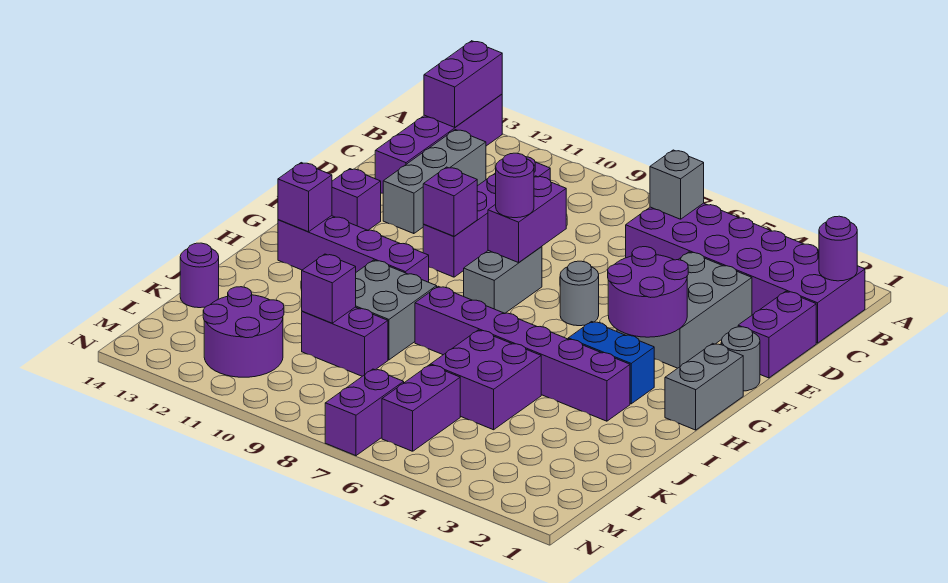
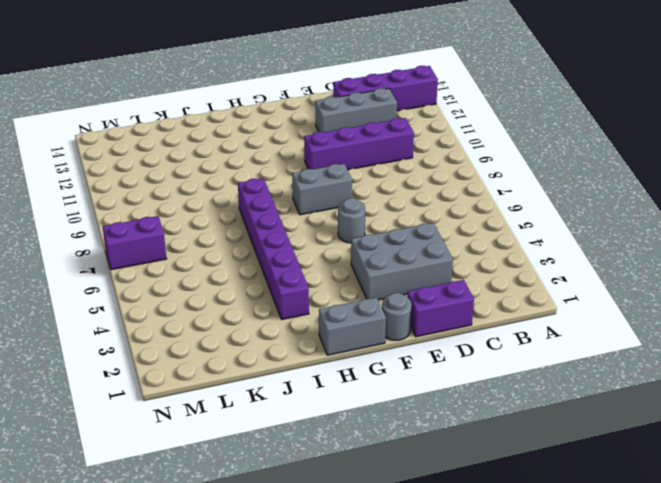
none -> purple brick B1:C6 level 1
none -> purple brick F13 level 1
none -> blue brick H3:H4 level 1
none -> purple brick H10:H13 level 1

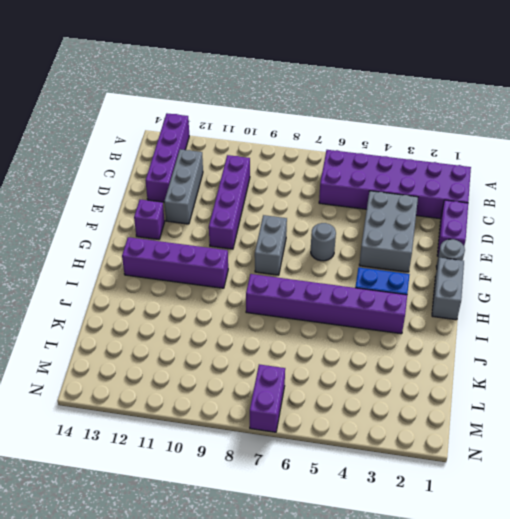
none -> grey brick I9:J10 level 1
none -> purple brick J5:K6 level 1
none -> purple brick K9:K10 level 1
none -> purple round brick K14 level 1

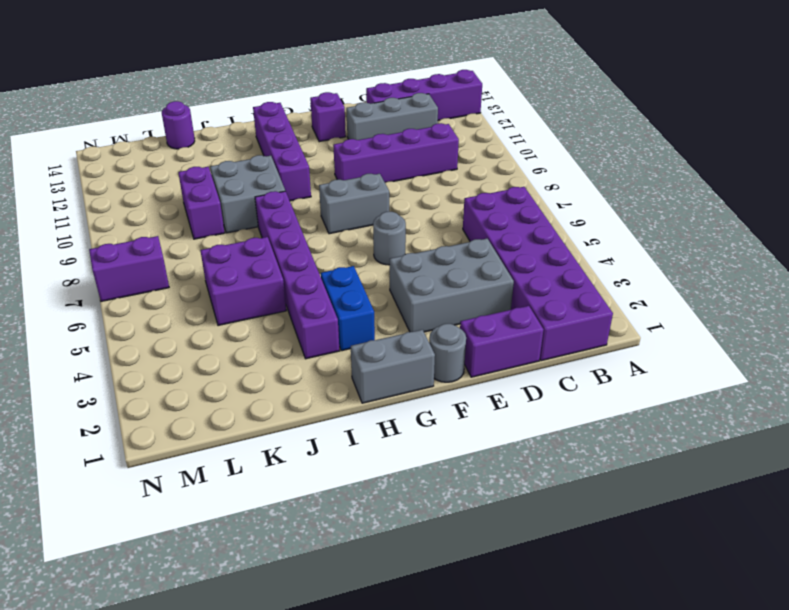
none -> purple brick L6:M6 level 1
none -> purple round brick L11:M12 level 1
none -> purple brick A13:B13 level 2
none -> purple round brick B1 level 2

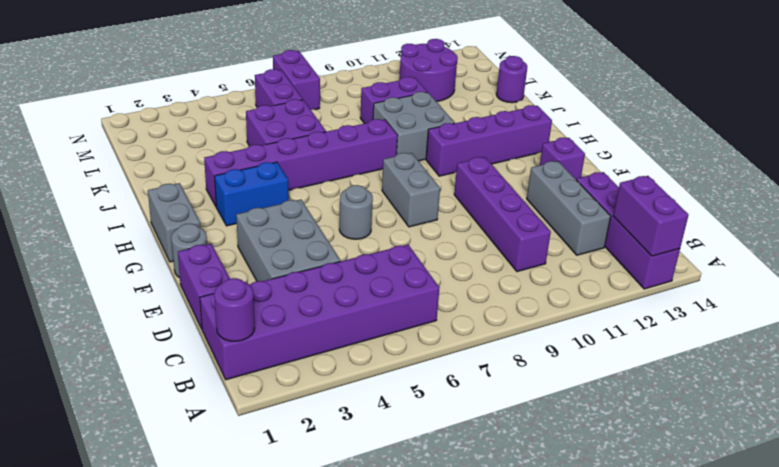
none -> grey brick B6 level 2
none -> purple brick E8:F8 level 2
none -> purple round brick F3:G4 level 2
none -> purple brick F10 level 2

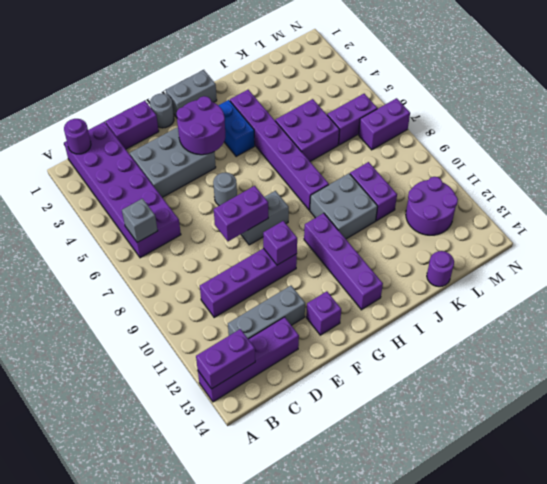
none -> purple brick H13 level 2
none -> purple brick K10 level 2
none -> purple round brick F8 level 3

